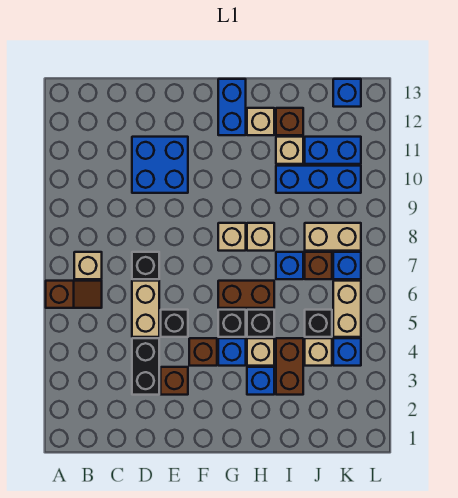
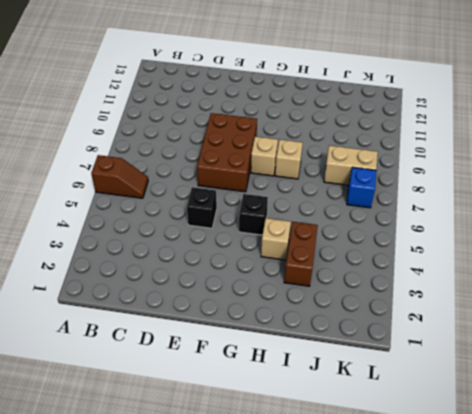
brown brick E7:F9 level 1 -> none
none -> tan brick B7 level 1
none -> black brick D3:D4 level 1
none -> tan brick D5:D6 level 1
none -> black brick D7 level 1

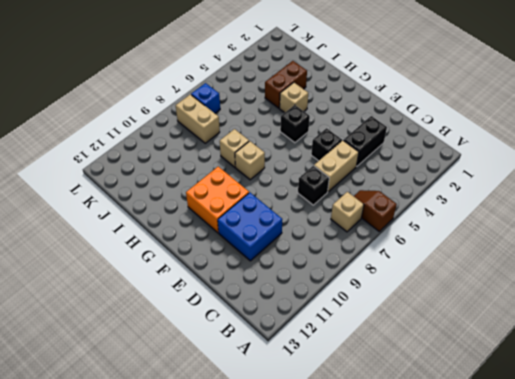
orange brick F10:G11 level 1 -> none
none -> brown brick E3 level 1
none -> brown brick F4 level 1
none -> blue brick G4 level 1
none -> brown brick G6:H6 level 1

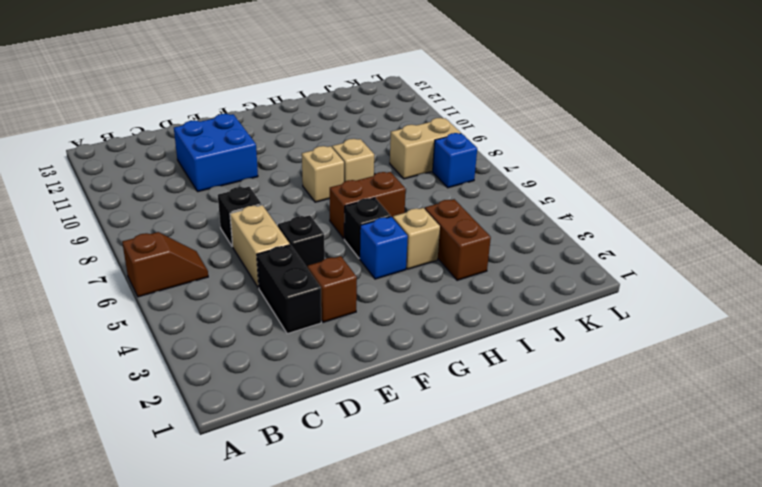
none -> tan brick B7 level 1
none -> brown brick F4 level 1
none -> blue brick G12:G13 level 1
none -> blue brick H3 level 1

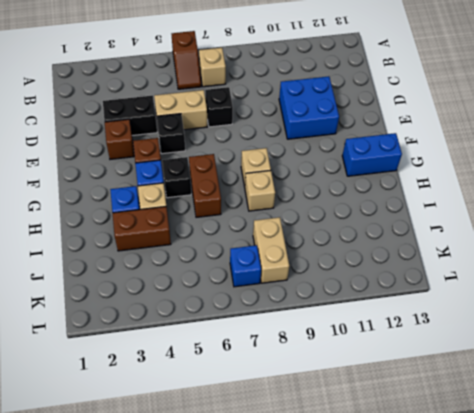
none -> black brick H5 level 1
none -> tan brick H12 level 1
none -> blue brick I7 level 1
none -> blue brick I10:K10 level 1

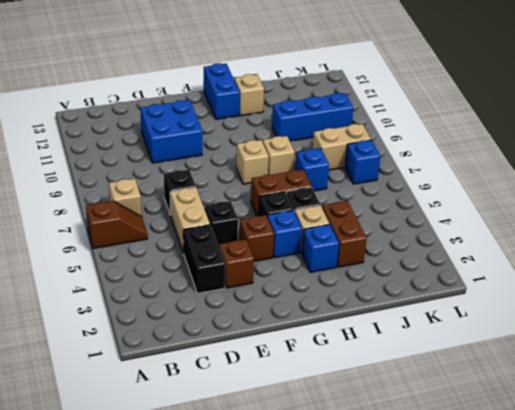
none -> tan brick I11 level 1
none -> brown brick I12 level 1
none -> tan brick J4 level 1
none -> black brick J5 level 1

